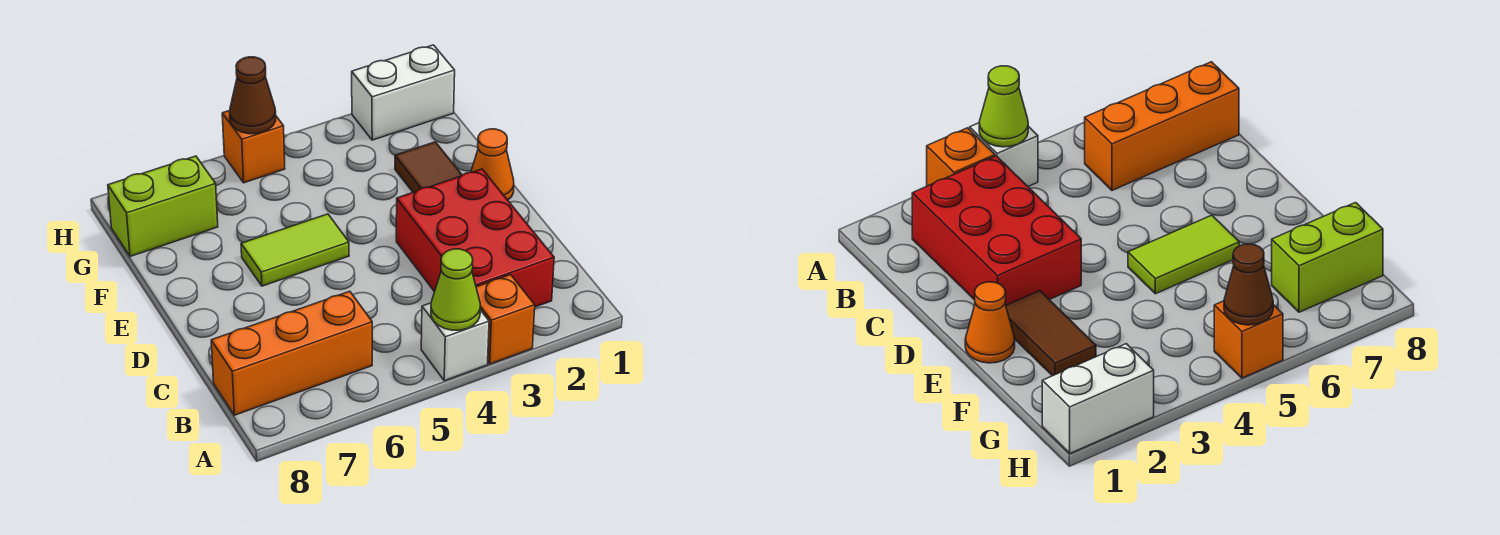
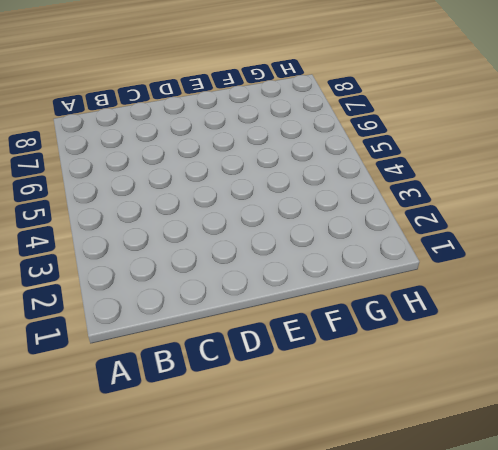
none -> orange brick A3 level 1
none -> white brick A4 level 1
none -> red brick B2:D3 level 1

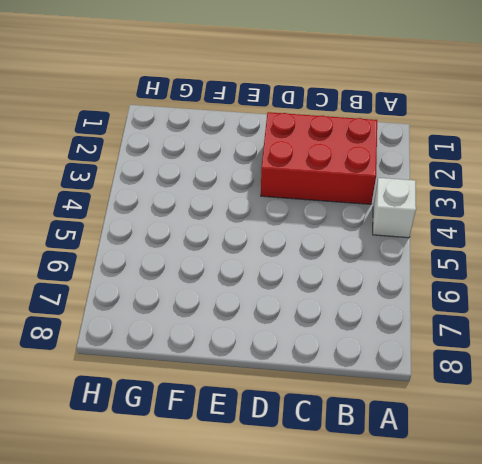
none -> orange brick A3 level 1
none -> orange brick B6:B8 level 1
none -> orange cone E1 level 1

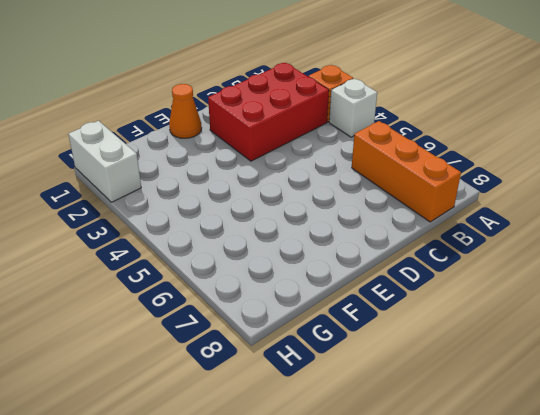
none -> brown tile E2:F2 level 1
none -> lime tile E5:E6 level 1
none -> lime brick G7:G8 level 1

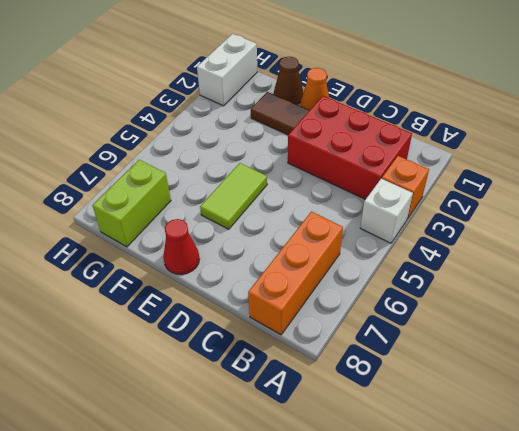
red cone E8 level 1 -> none
brown cone F1 level 1 -> brown cone H5 level 2
none -> orange brick H5 level 1
none -> lime cone A4 level 2

